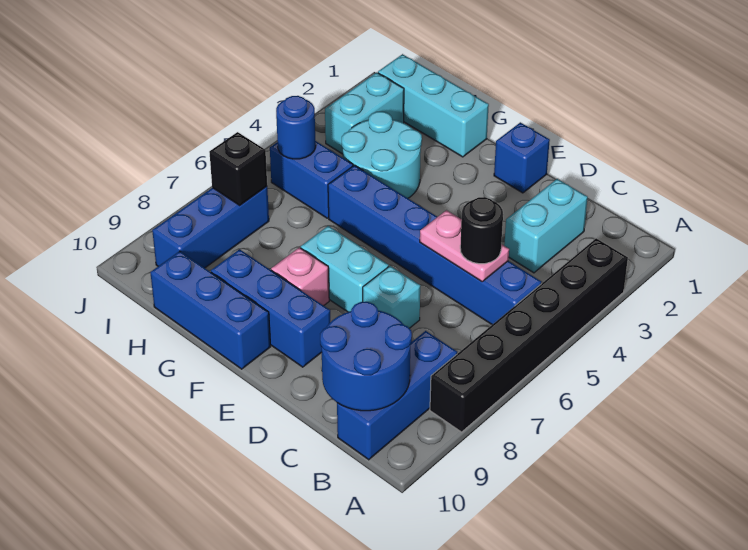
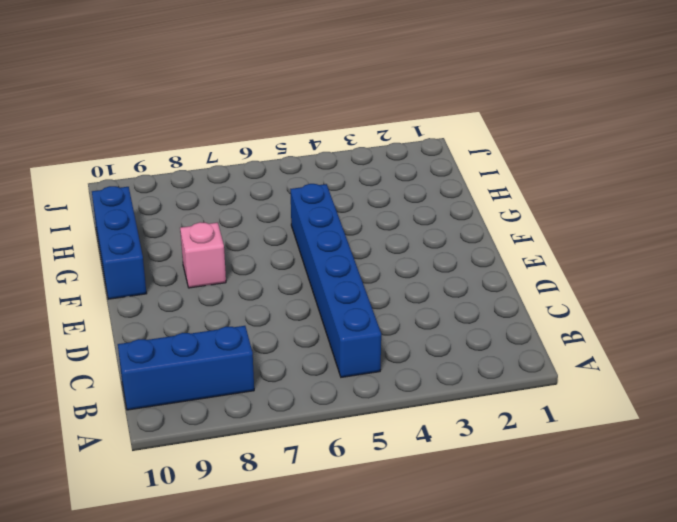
none -> black brick A3:A8 level 1
none -> cyan brick C2:C3 level 1
none -> cyan brick D7 level 1

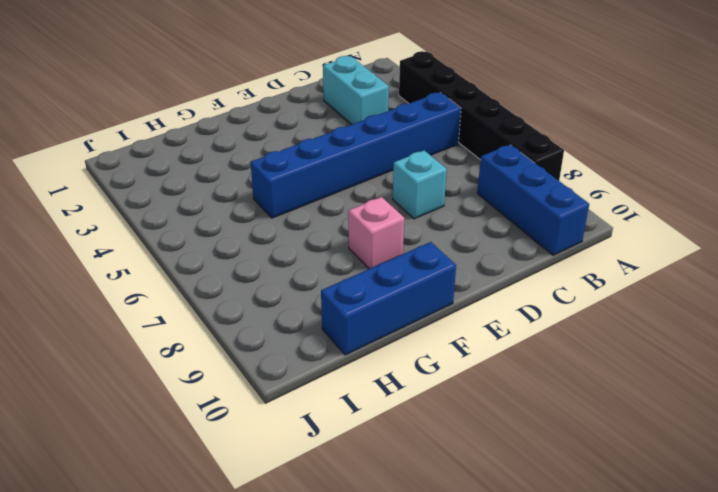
none -> blue brick E1 level 1
none -> cyan brick E7:F7 level 1
none -> blue brick E9:G9 level 1

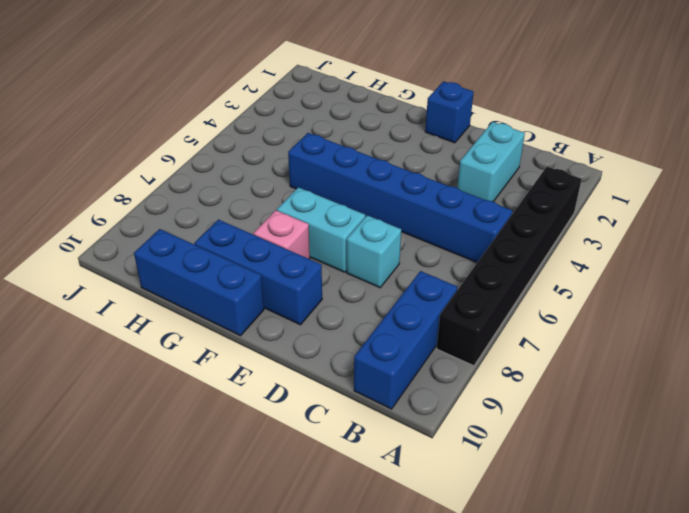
none -> cyan brick G1:I1 level 1
none -> cyan round brick G3:H4 level 1
none -> blue brick H5:I5 level 1

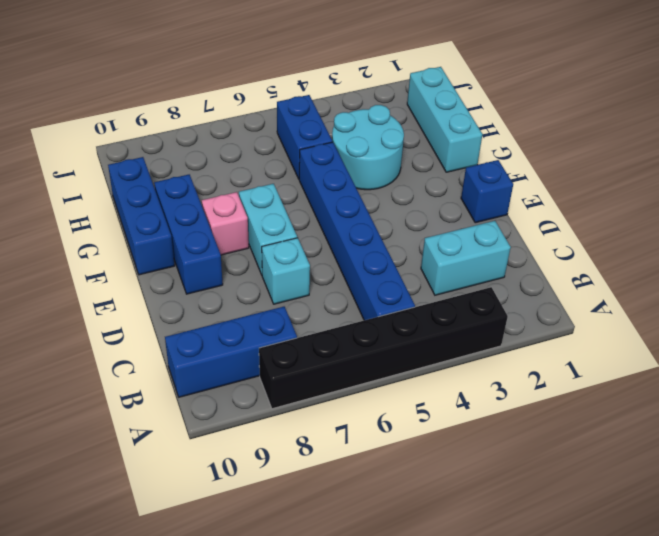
none -> cyan brick I2:I3 level 1
none -> blue brick I7:I9 level 1
none -> blue round brick B9:C10 level 2

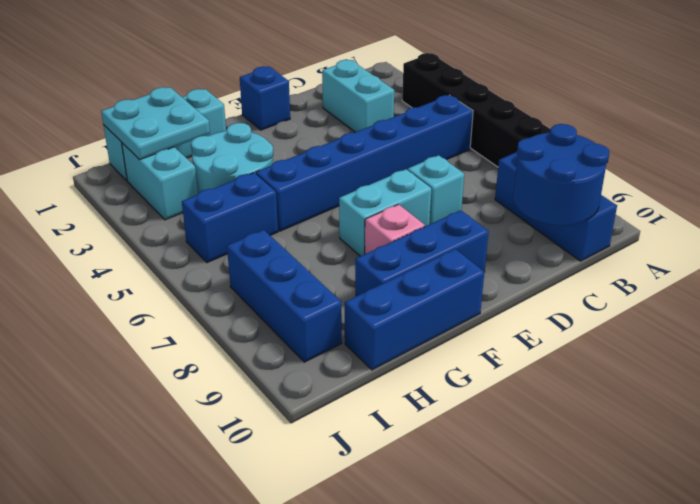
cyan plate H1:I2 level 2 -> none
none -> pink plate C5:D5 level 2
none -> blue round brick I5 level 2
none -> black brick I7 level 2

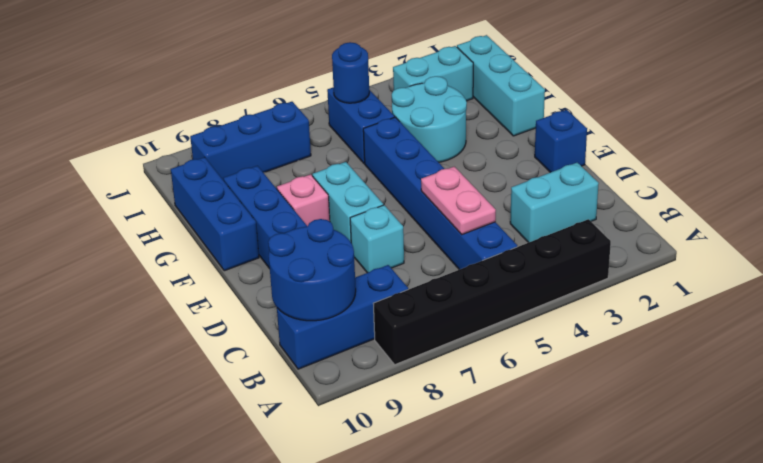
none -> black brick I7 level 2
none -> black round brick C5 level 3

